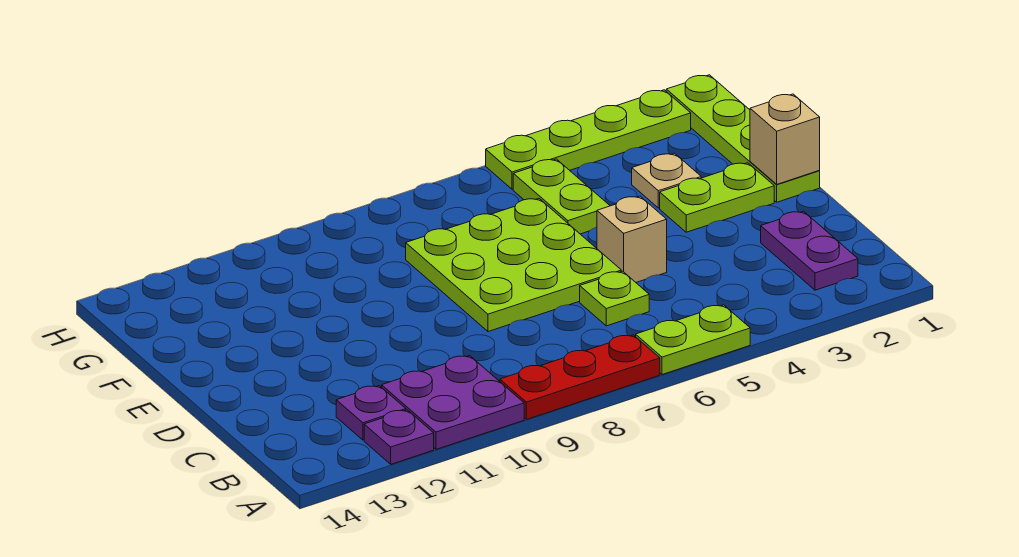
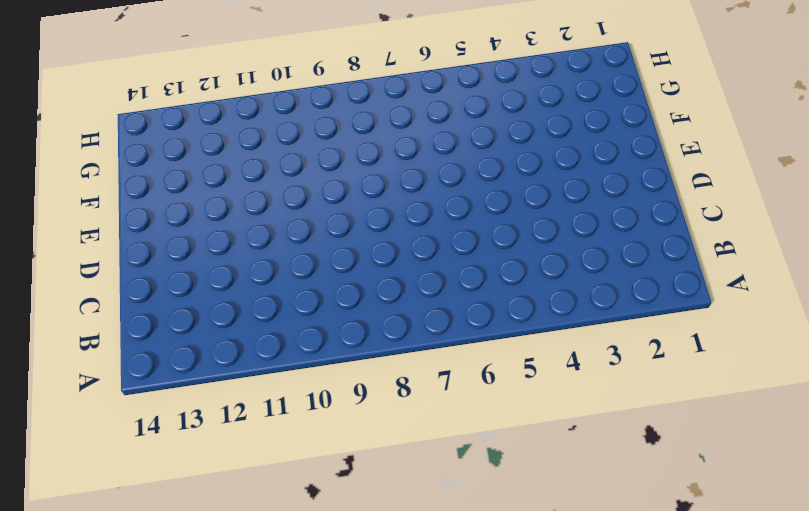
none -> lime plate A5:A6 level 1
none -> red plate A7:A9 level 1
none -> purple plate A10:B11 level 1

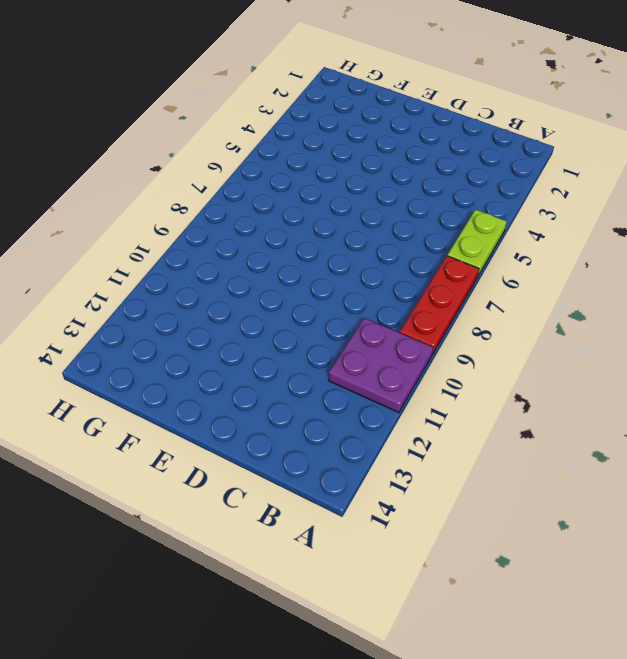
none -> purple plate A12 level 1
none -> purple plate B2:C2 level 1
none -> purple plate B12 level 1

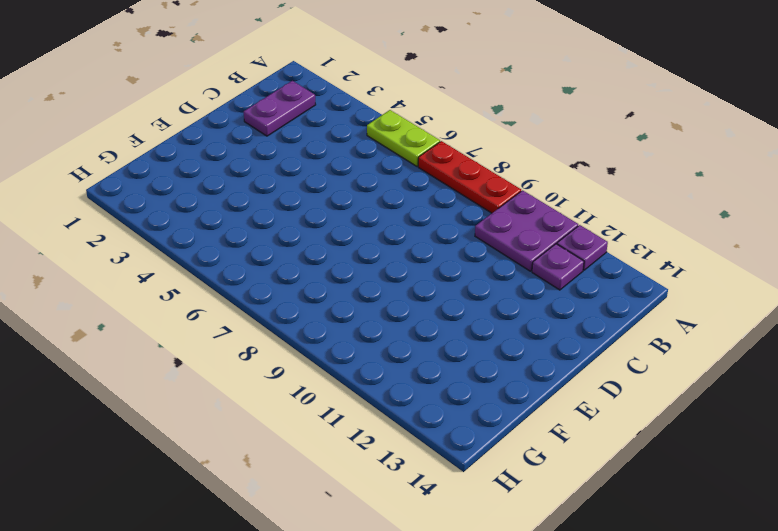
none -> lime plate C6 level 1
none -> tan brick D5 level 1
none -> lime plate D6:F8 level 1

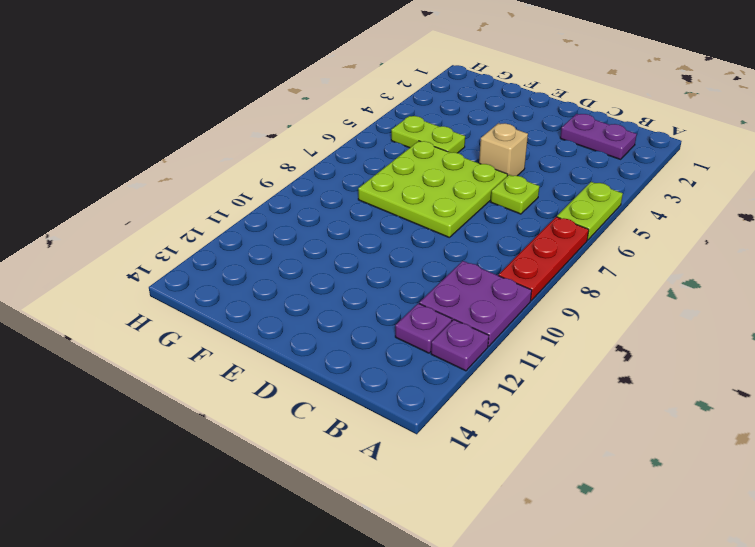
none -> lime plate E1:H1 level 1
none -> lime plate E2:E3 level 1
none -> tan plate F3 level 1

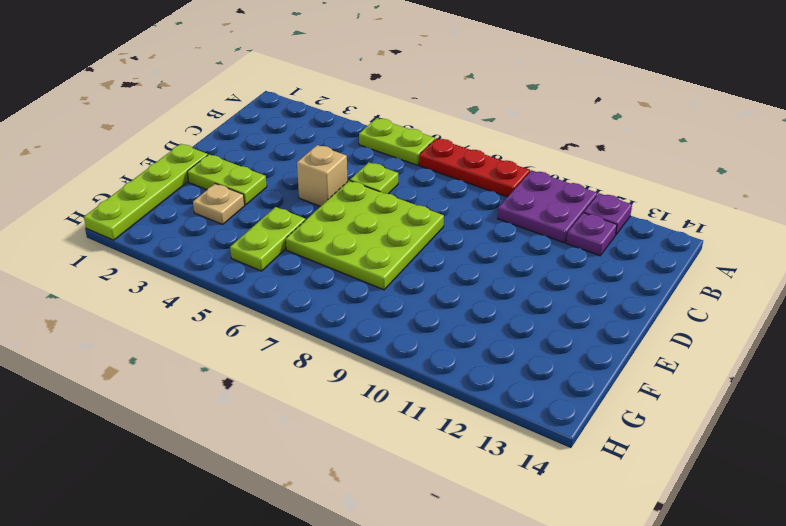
none -> purple plate B2:C2 level 1
none -> lime plate H2:H5 level 1
none -> tan brick E1 level 2

